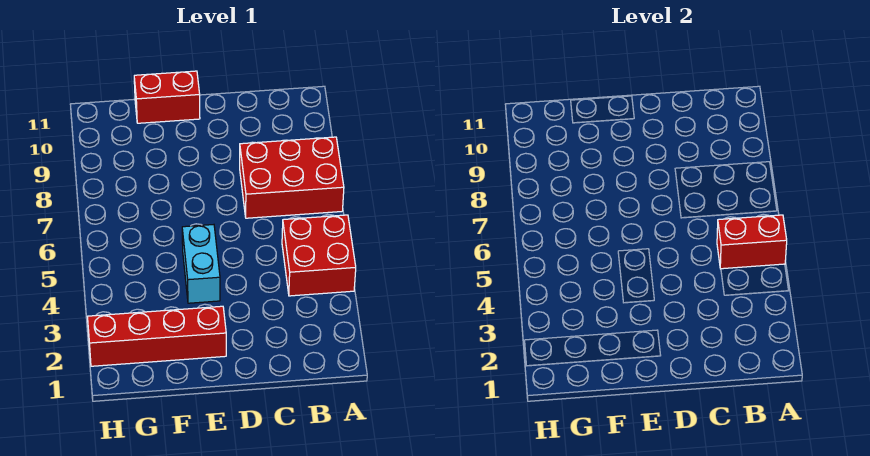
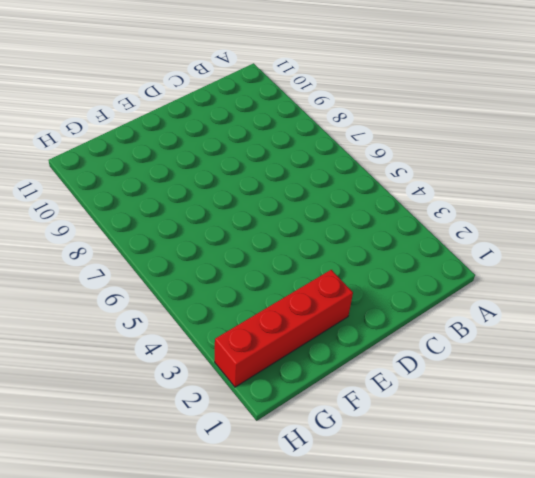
none -> red brick A4:B5 level 1
none -> red brick A7:C8 level 1

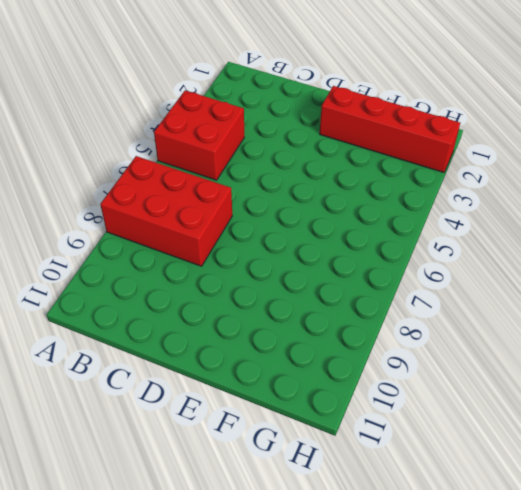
none -> cyan brick E4:E5 level 1
none -> red brick E11:F11 level 1

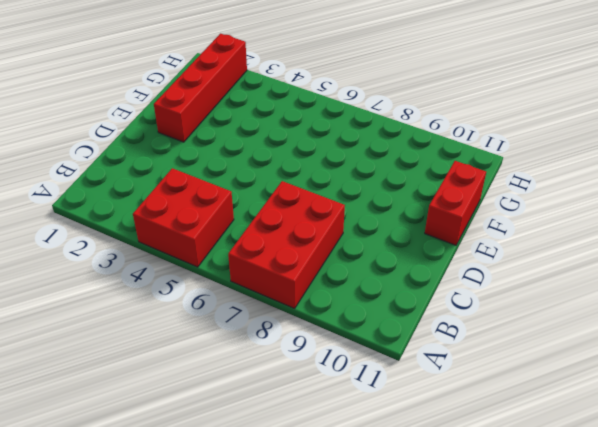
none -> cyan brick E4:E5 level 1
none -> red brick A5:B5 level 2

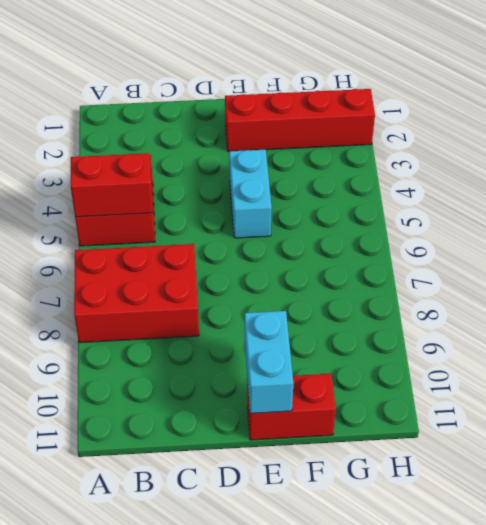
cyan brick E10:E11 level 2 -> none

